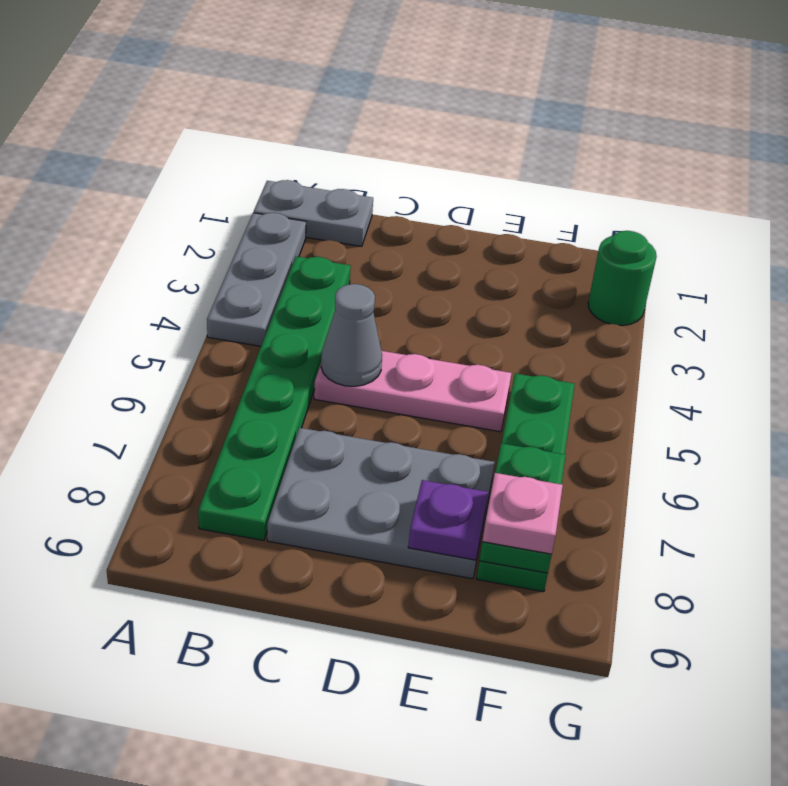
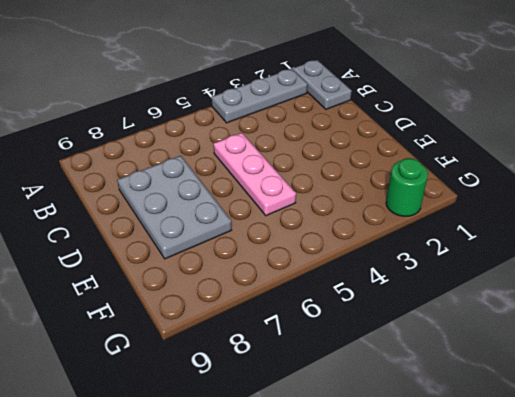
none -> green plate B3:B8 level 1
none -> green plate F5:F8 level 1

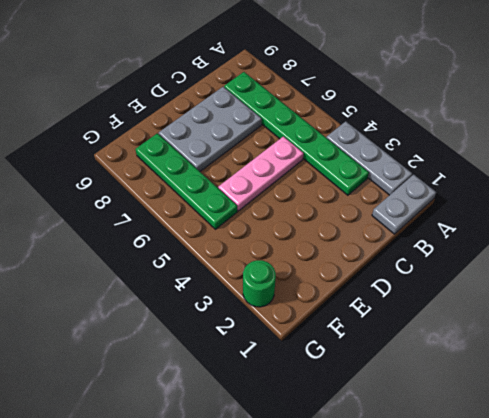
none -> grey cone C5 level 2
none -> purple plate E8 level 2

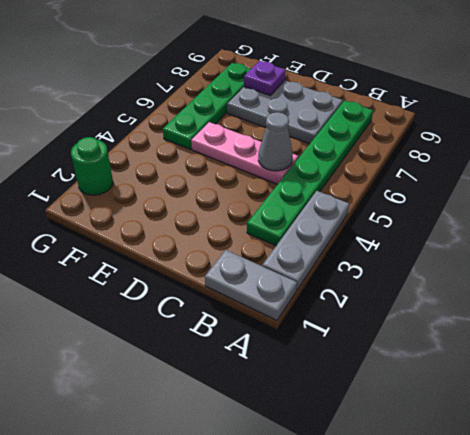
none -> green plate F7:F8 level 2
none -> pink plate F8 level 3

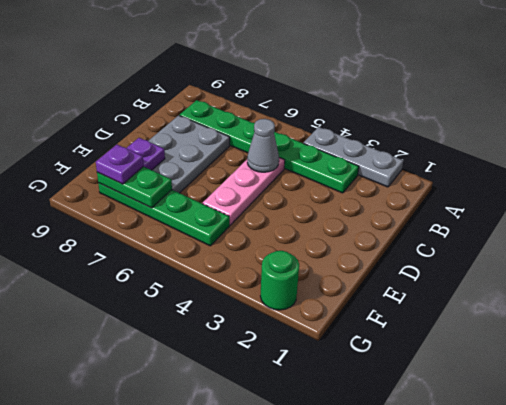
purple plate F8 level 3 -> pink plate F8 level 3
none -> grey plate A1:B1 level 1

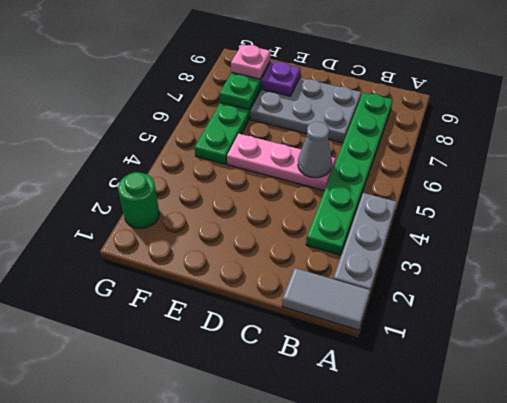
grey tile A1:B1 level 1 -> grey plate A1:B1 level 1

